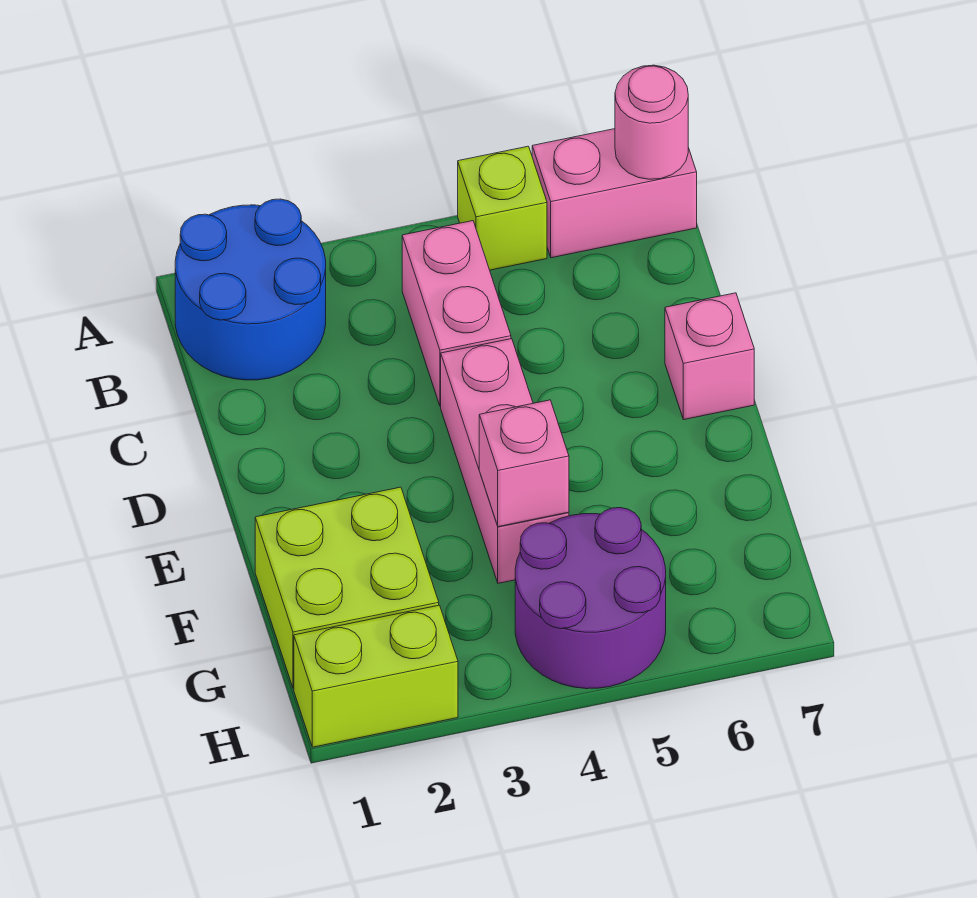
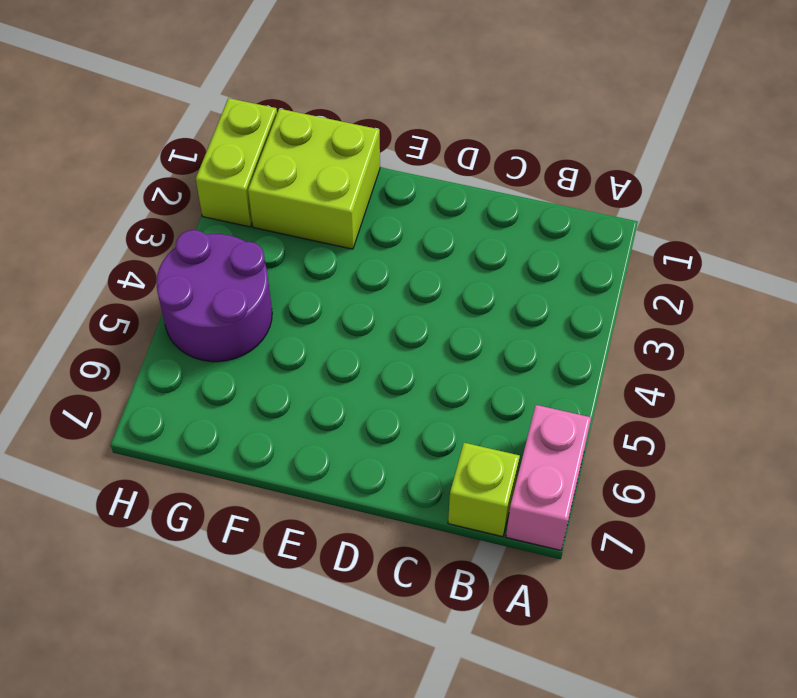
lime brick B7 level 1 -> lime brick A5 level 1
none -> blue round brick A1:B2 level 1
none -> pink brick B4:C4 level 1

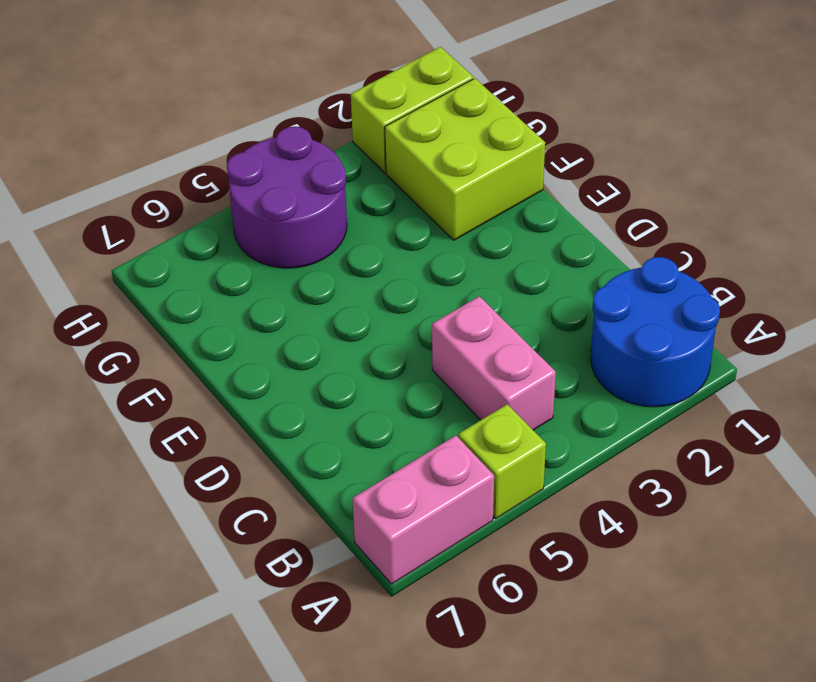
none -> pink brick D4:F4 level 1
none -> pink brick D7 level 1

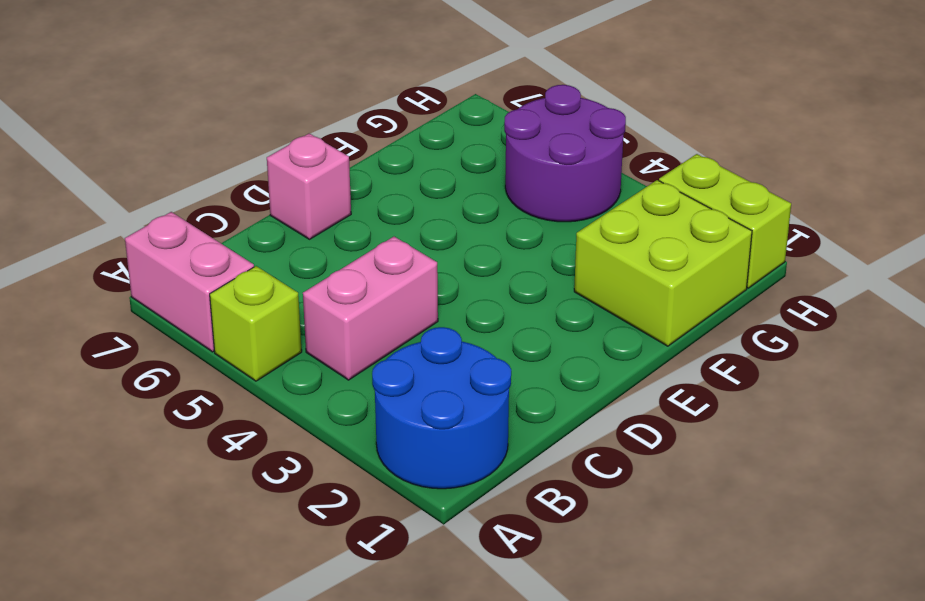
none -> pink brick D4:F4 level 1
none -> pink round brick A7 level 2

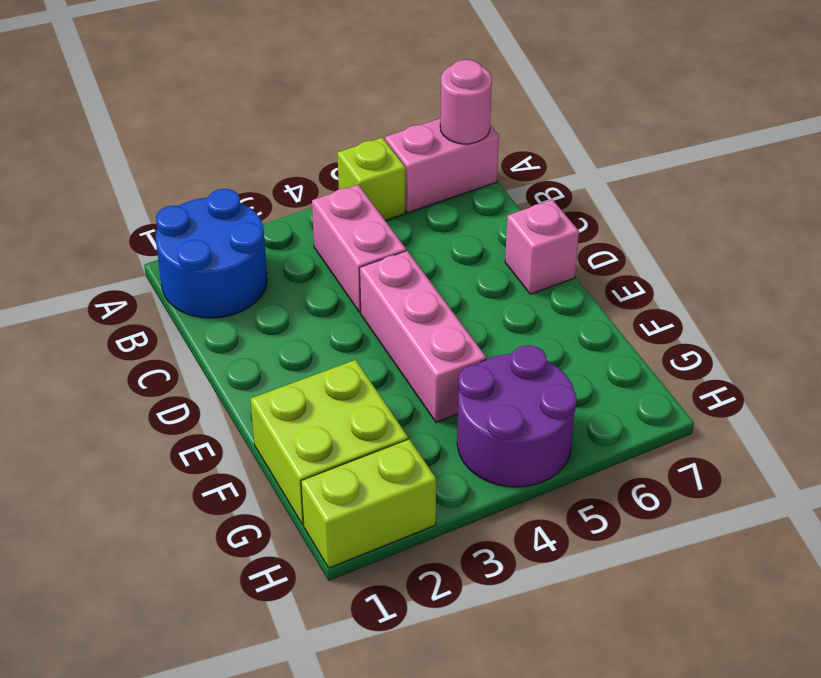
none -> pink brick F4 level 2

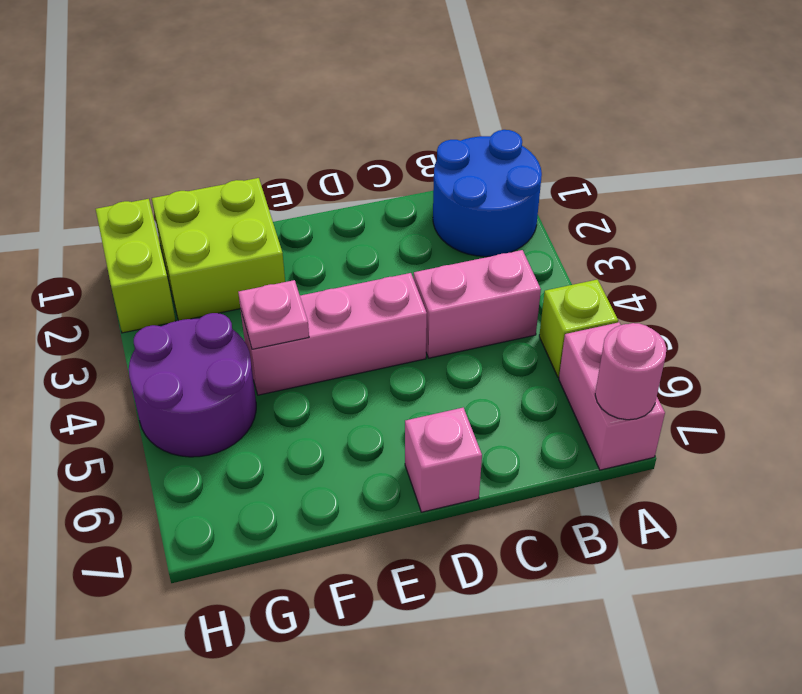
pink plate F4 level 2 -> pink brick F4 level 2

